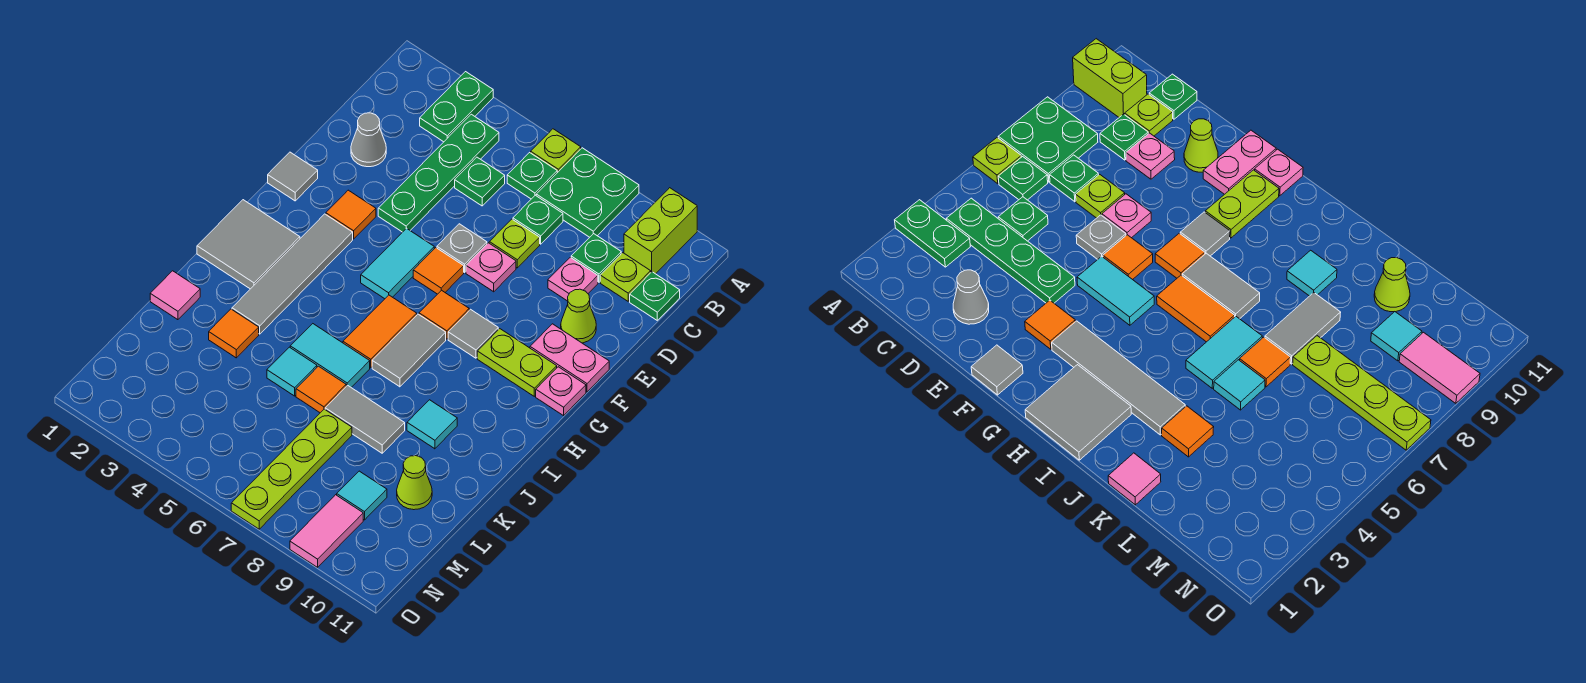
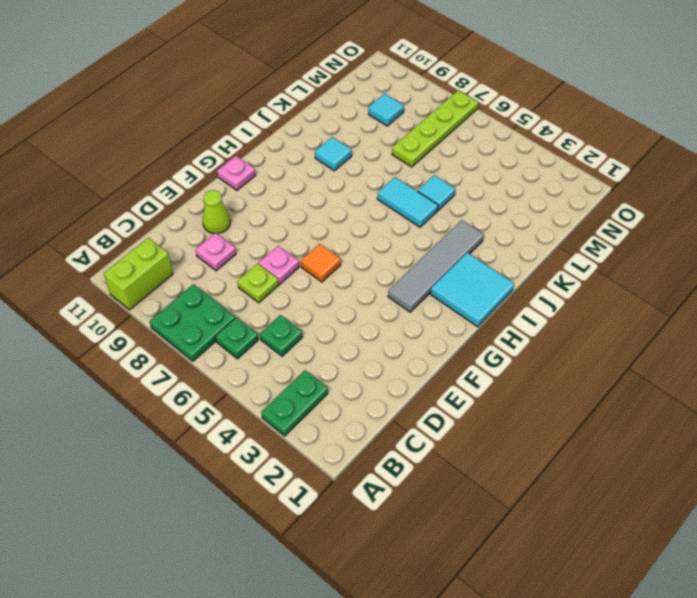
cyan tile H1:I2 level 1 -> grey tile H1:I2 level 1
none -> lime plate A6 level 1
none -> green plate B4:E4 level 1
none -> green plate C7 level 1
none -> green plate C9 level 1

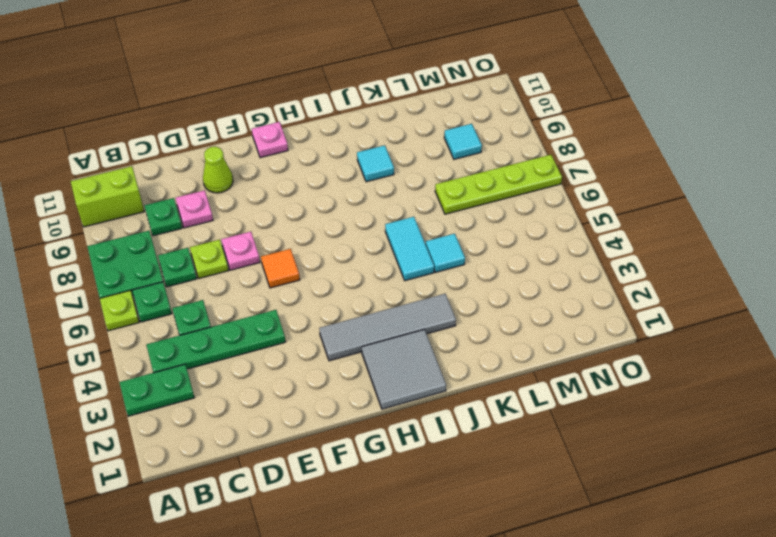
none -> lime plate C10 level 1
none -> green plate C11 level 1
none -> grey cone D2 level 1
none -> grey plate E6 level 1

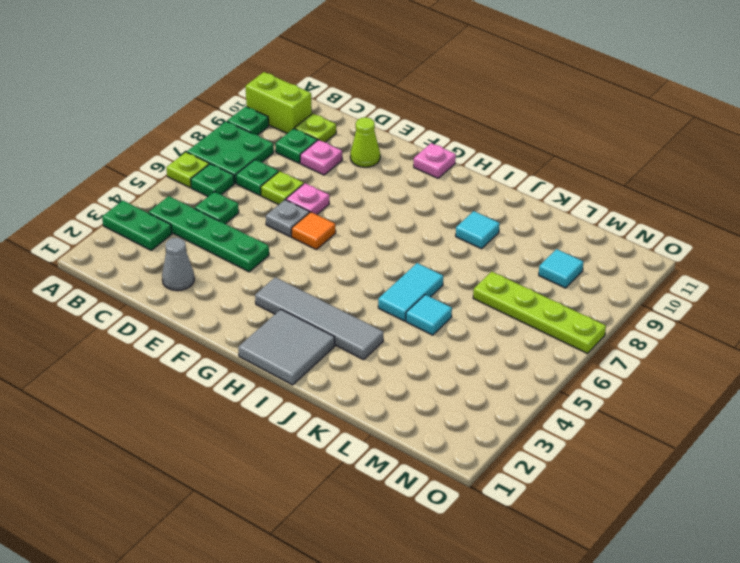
green plate A9 level 1 -> green plate C11 level 1
none -> grey tile F1 level 1
none -> orange tile F3 level 1
none -> cyan tile F5:G5 level 1
none -> pink plate F10:F11 level 1

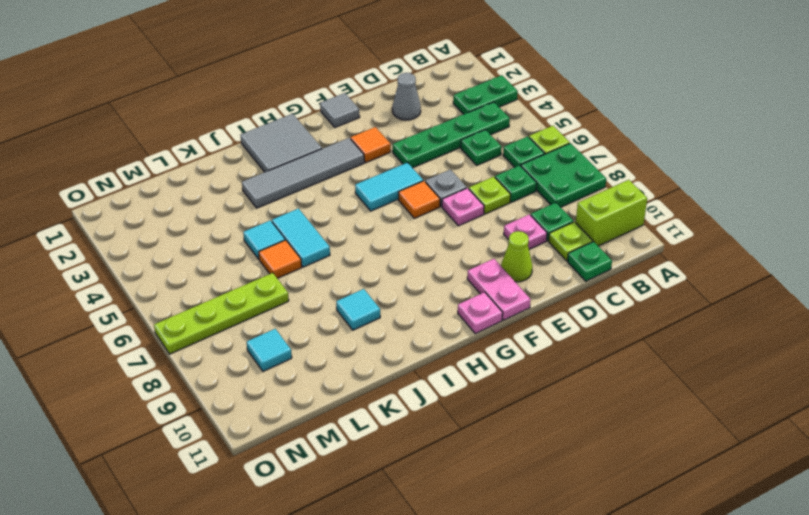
none -> orange tile G7 level 1
none -> grey tile G8 level 1
none -> lime plate G9:G10 level 1
none -> orange tile H6:I6 level 1

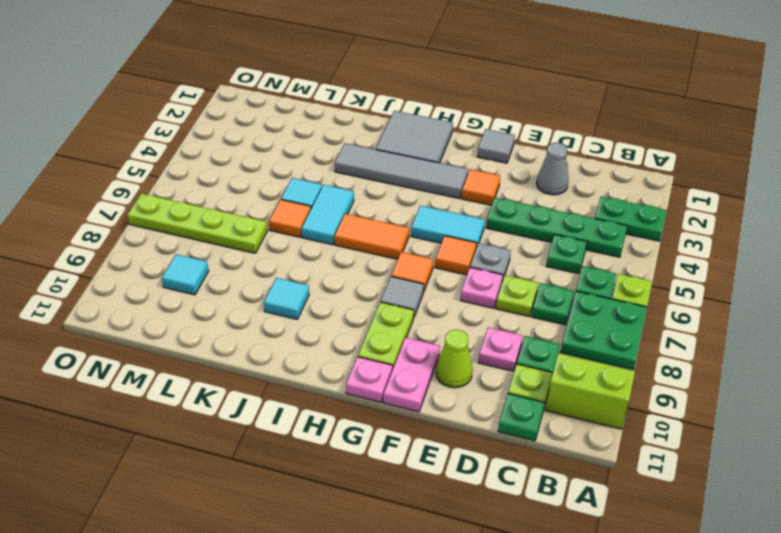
none -> grey tile H7:I7 level 1
none -> pink tile K1 level 1
none -> orange tile K3 level 1
none -> grey tile K7:K8 level 1

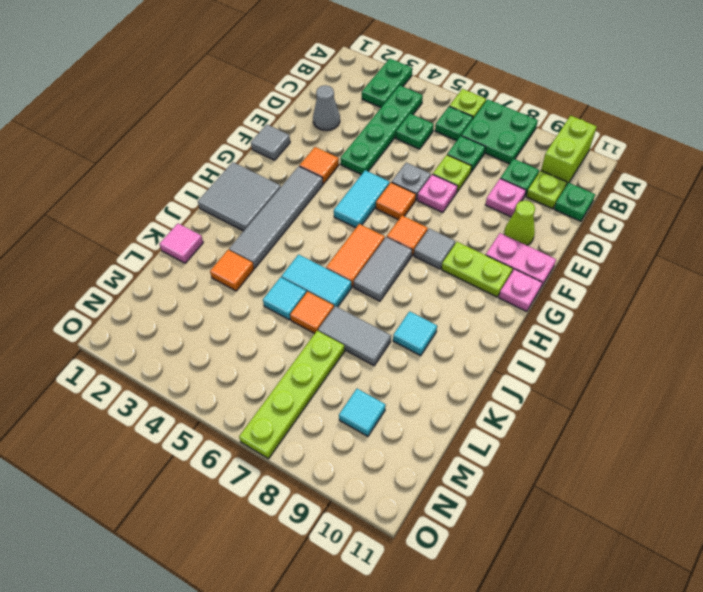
none -> lime cone L10 level 1
none -> pink tile N9:O9 level 1

